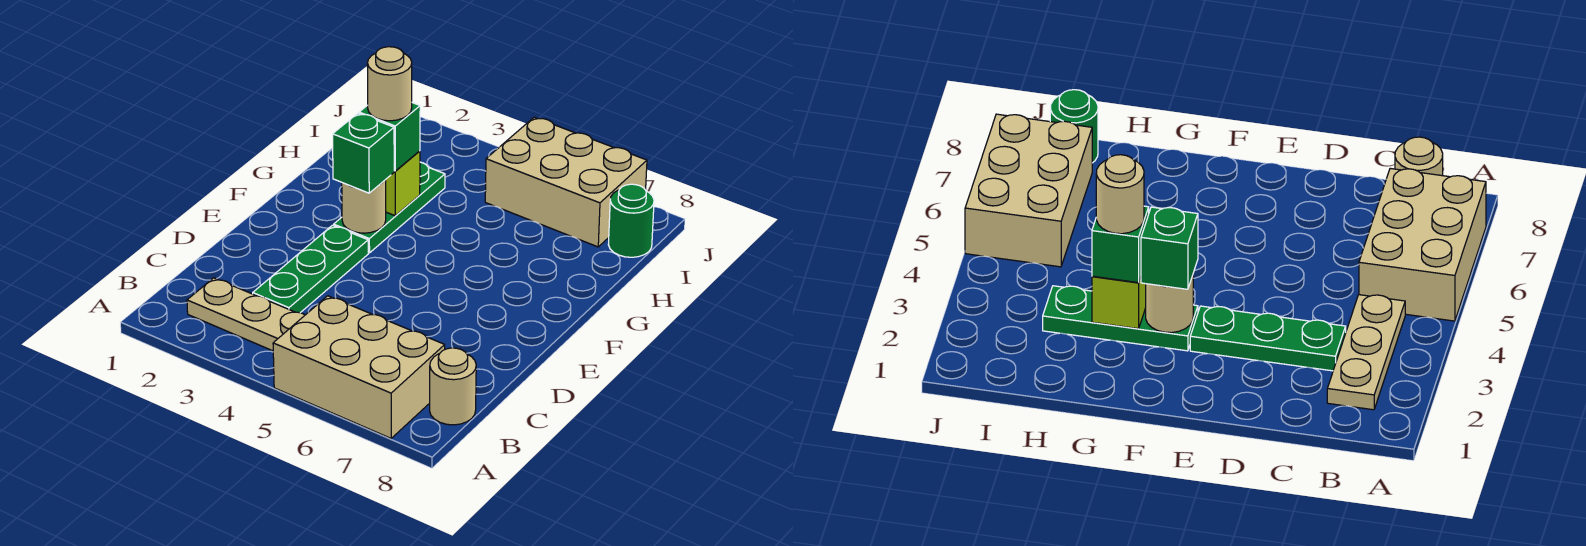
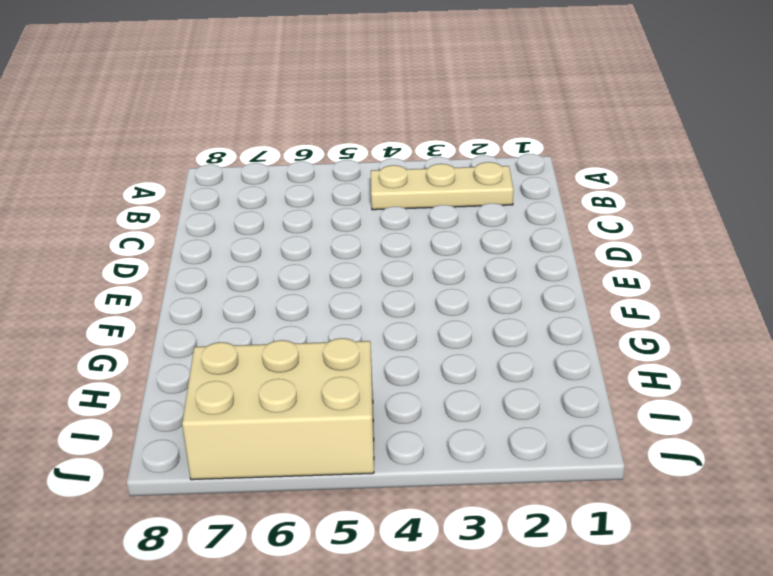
none -> tan brick A5:B7 level 1
none -> tan round brick B8 level 1
none -> green plate C3:E3 level 1

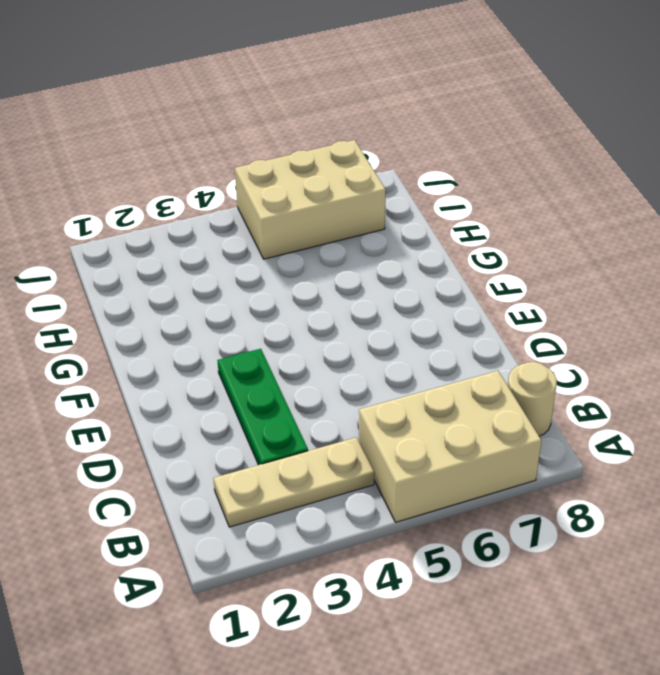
none -> green plate F3:H3 level 1
none -> green round brick I8 level 1
none -> tan round brick F3 level 2

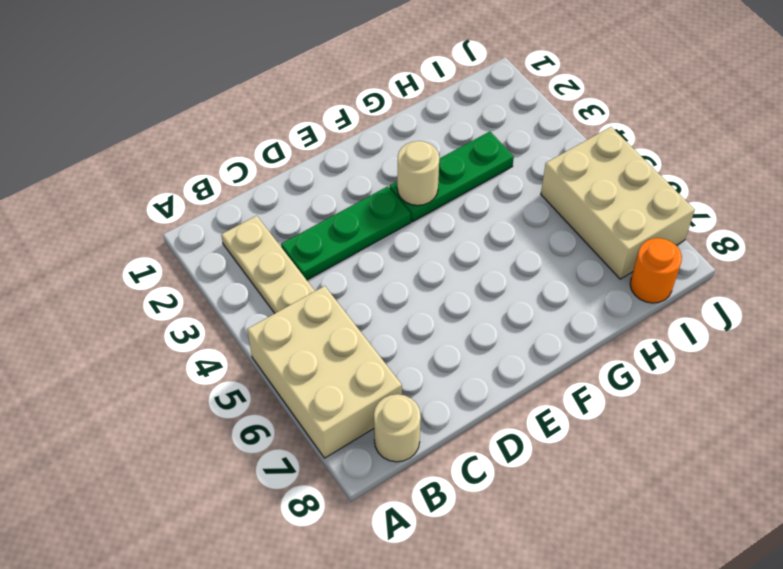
orange round brick I8 level 1 -> green round brick I8 level 1
none -> lime brick G3 level 2
none -> green brick F3 level 3
none -> green brick G3 level 3

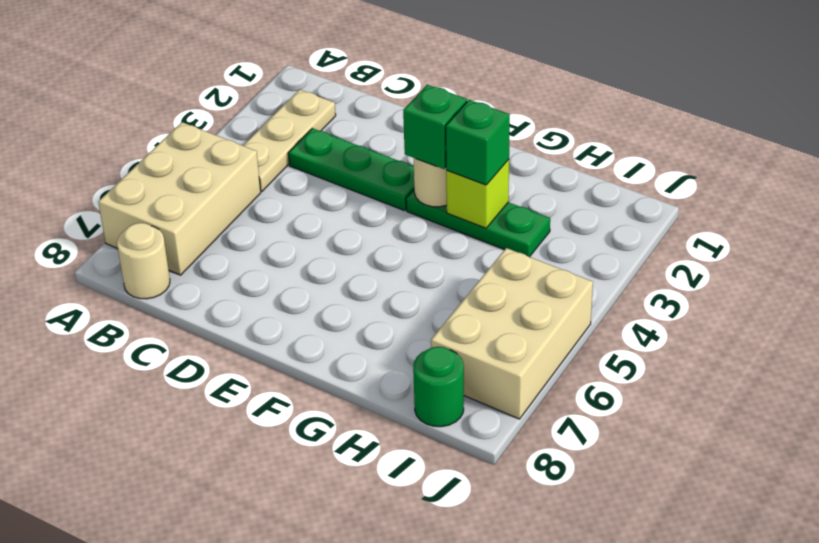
none -> tan round brick G3 level 4

